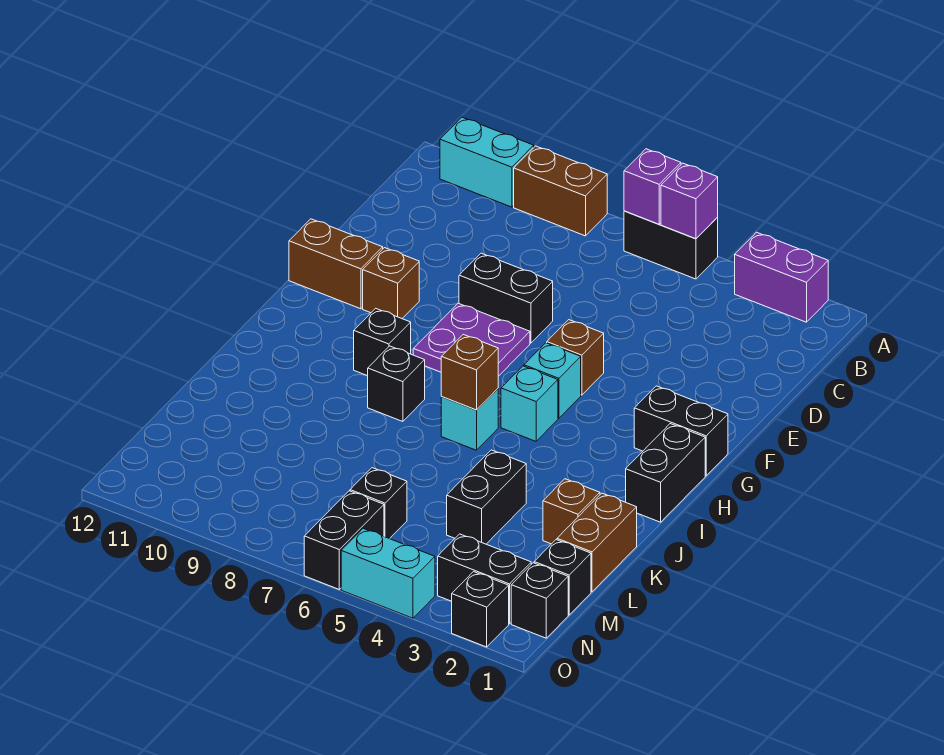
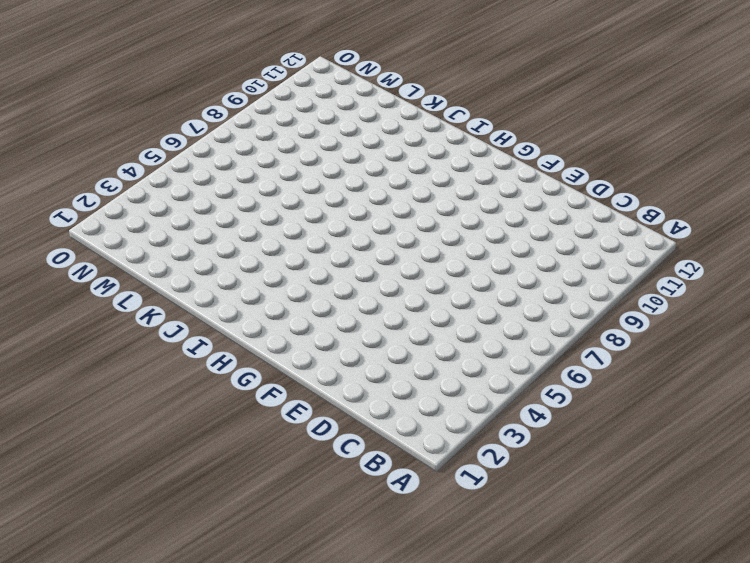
none -> purple brick A2:A3 level 1
none -> black brick A5:A6 level 1
none -> brown brick A8:A9 level 1

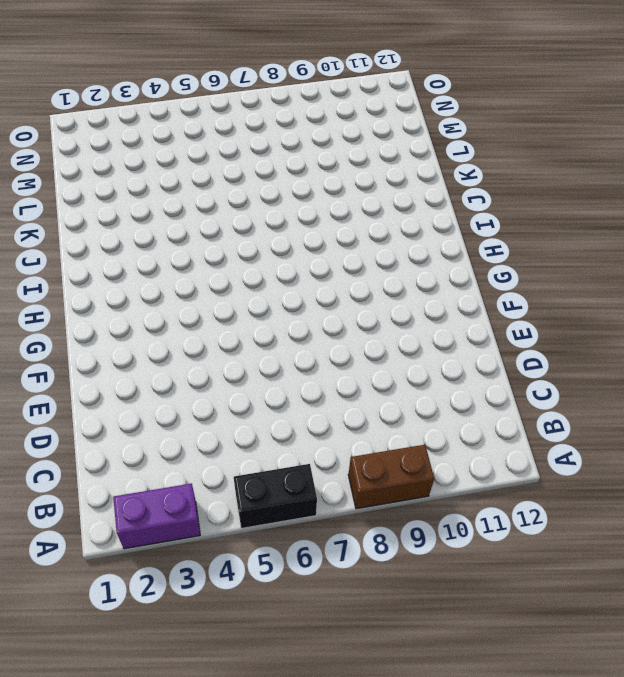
none -> cyan brick A10:A11 level 1
none -> black brick E7:E8 level 1
none -> brown brick F5 level 1

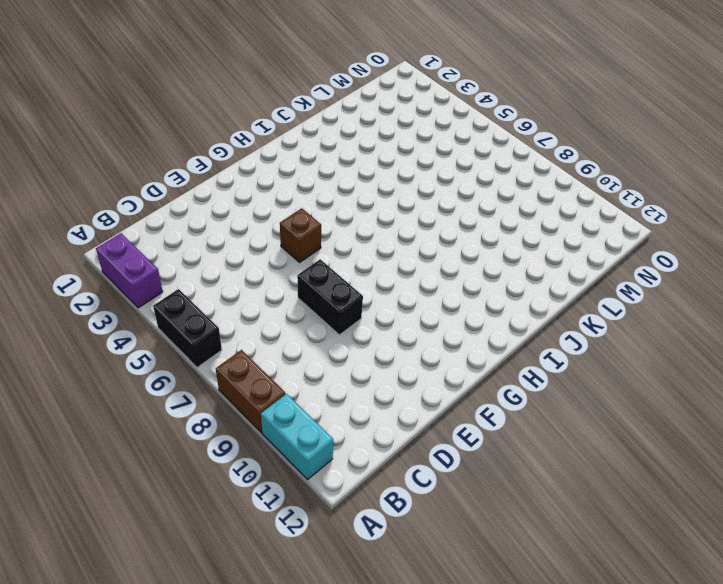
none -> purple plate F7:G8 level 1
none -> brown brick F10 level 1
none -> brown brick F11:F12 level 1

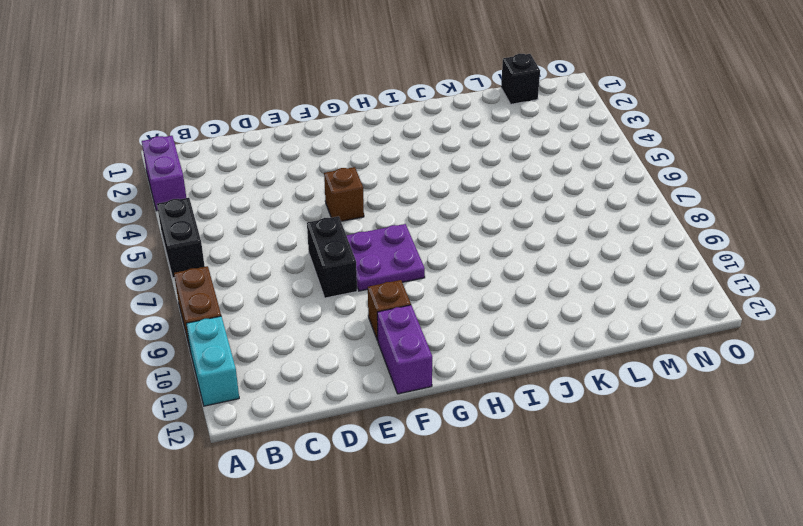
purple brick F11:F12 level 1 -> brown brick F11:F12 level 1
none -> black brick G1:G2 level 1
none -> cyan brick G5 level 1
none -> black brick H1:I1 level 1

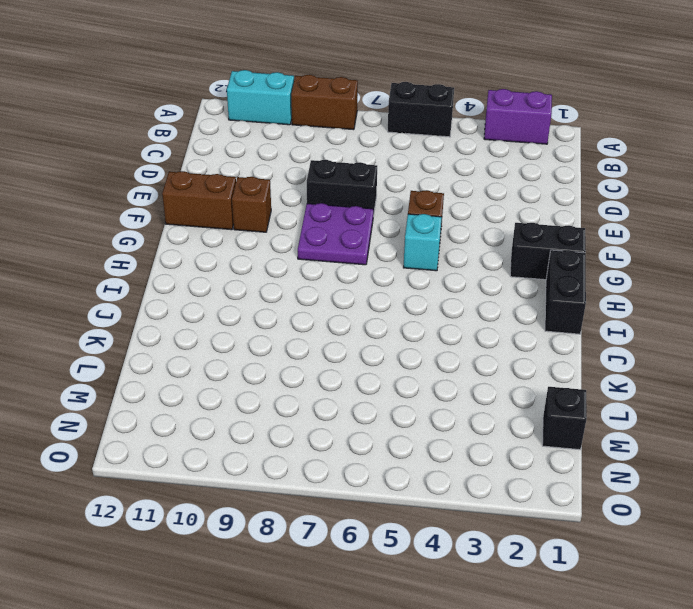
none -> cyan brick H5 level 1
none -> black brick H9 level 1
none -> cyan brick I6 level 1

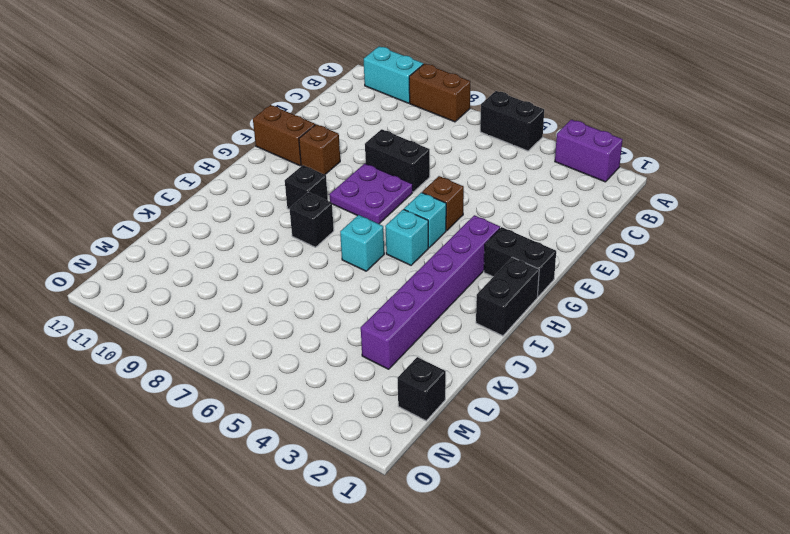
purple brick G3:L3 level 1 -> none
none -> brown brick K1:L1 level 1
none -> brown brick K2 level 1
none -> black brick K4:L4 level 1

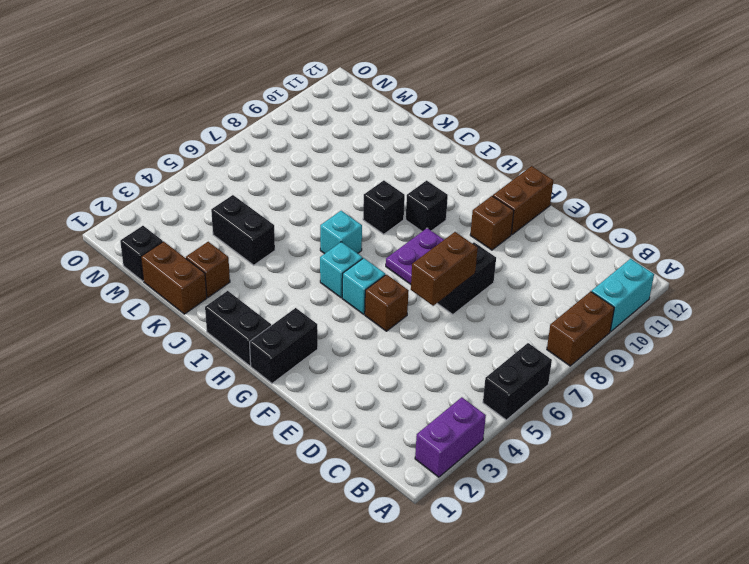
brown brick E6:E7 level 2 -> none
none -> black brick M6 level 1
none -> black brick N1 level 1
none -> black brick N2:N3 level 1

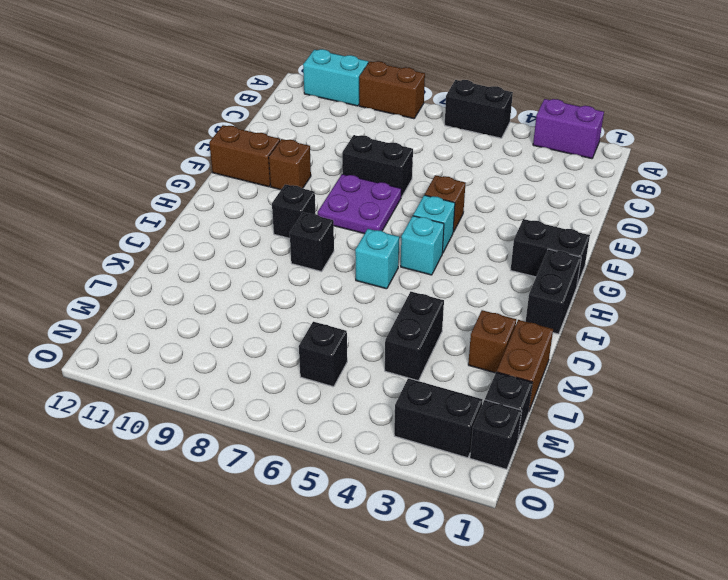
none -> black brick N6:O6 level 1
none -> black brick O2 level 1
none -> cyan brick O4:O5 level 1

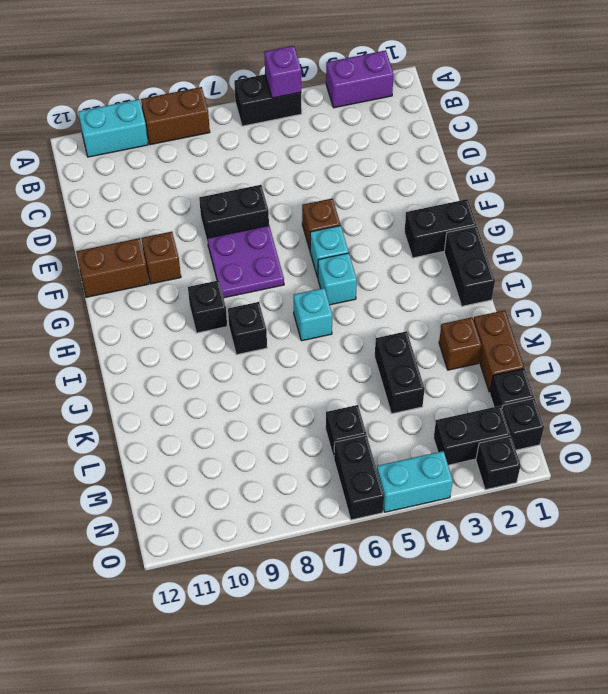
none -> purple brick A6 level 2
none -> brown brick I6 level 2

